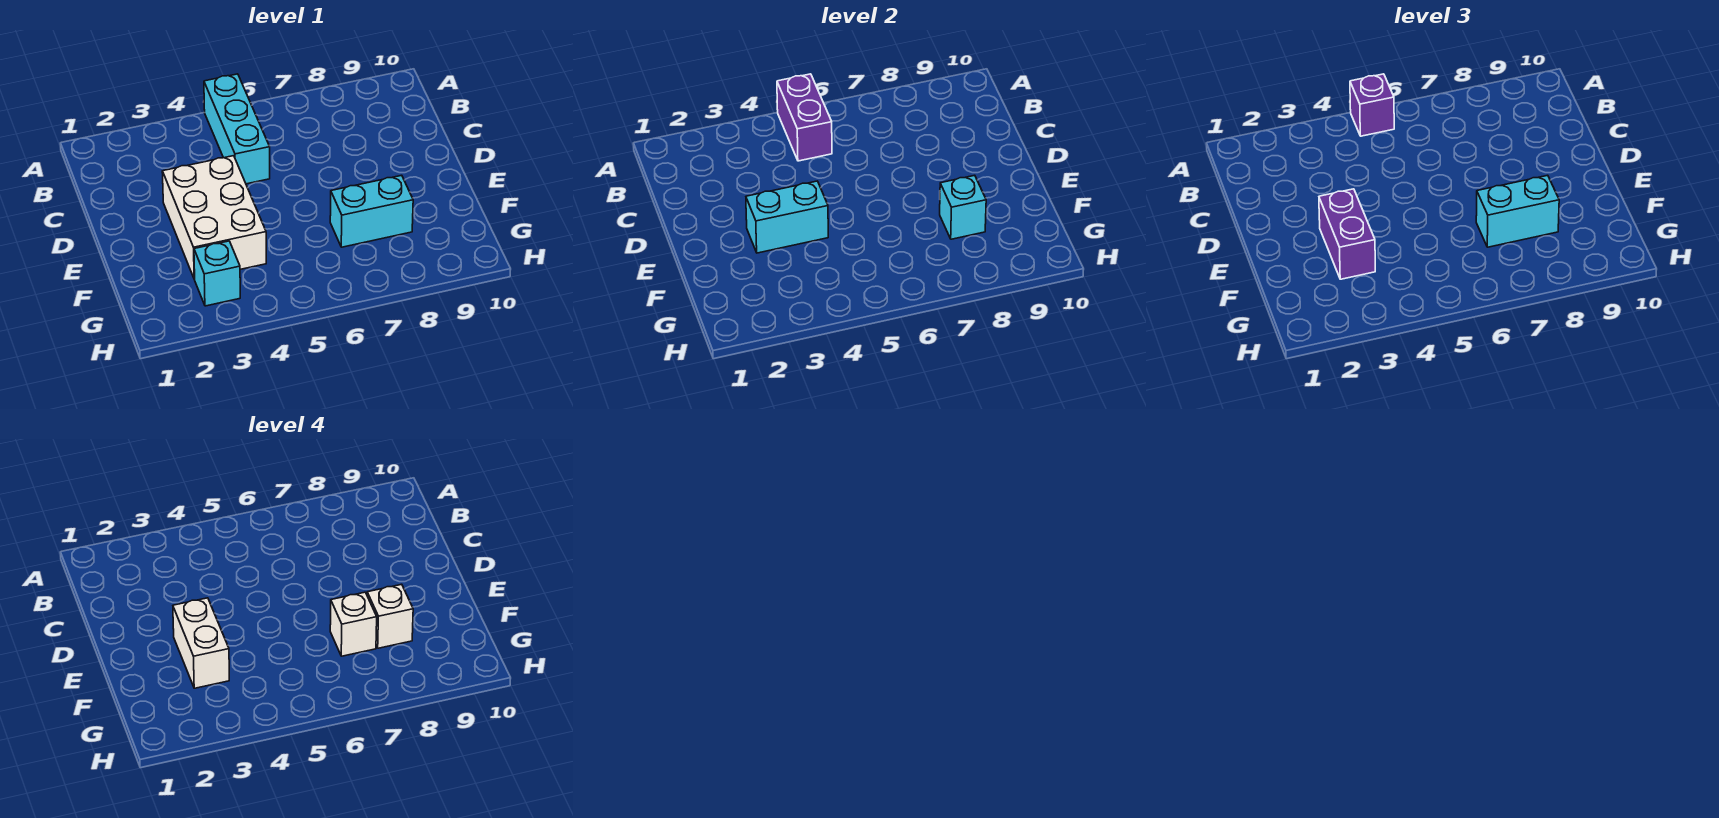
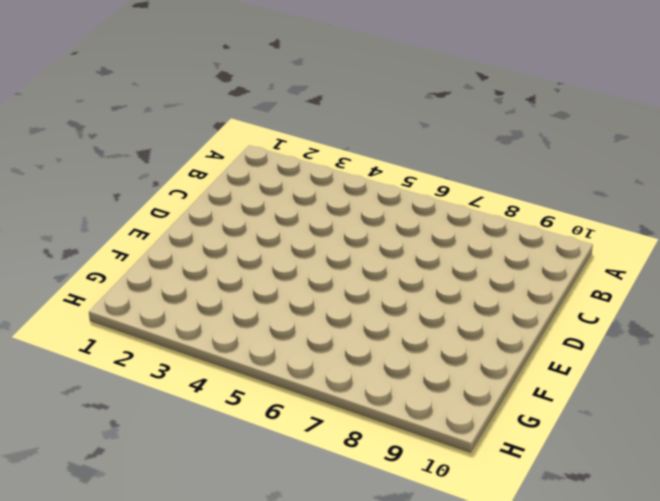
none -> cyan brick A5:C5 level 1
none -> white brick D3:F4 level 1
none -> cyan brick F7:F8 level 1

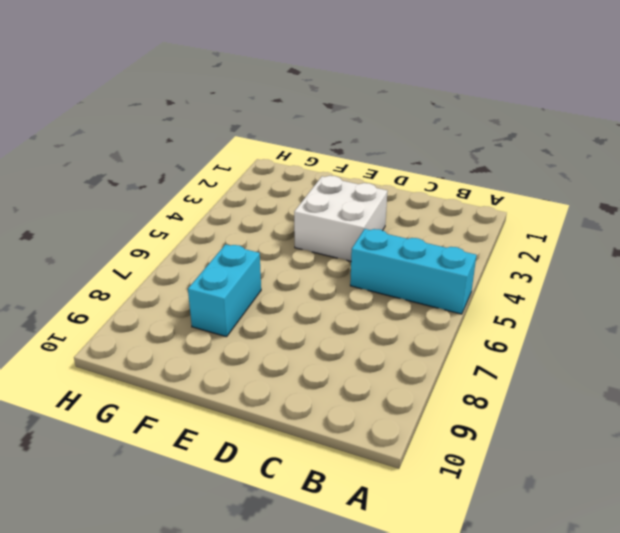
white brick D3:E4 level 1 -> white brick D3:F4 level 1
none -> cyan brick G3 level 1
none -> purple brick A5:B5 level 2
none -> cyan brick E3:E4 level 2

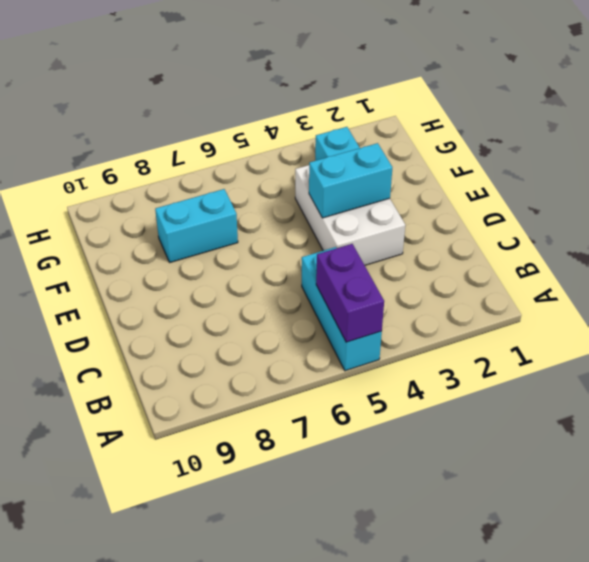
none -> cyan brick F8 level 2
none -> purple brick A5 level 3
none -> purple brick E3:F3 level 3

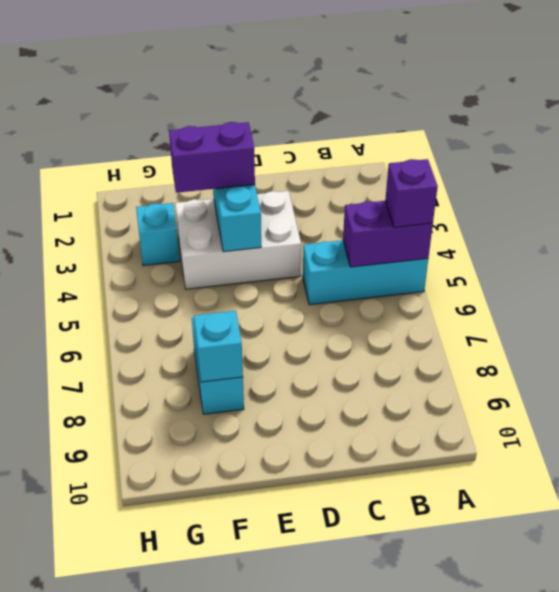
none -> cyan brick F7:F8 level 3
none -> white brick E3:F3 level 4
none -> white brick F7 level 4

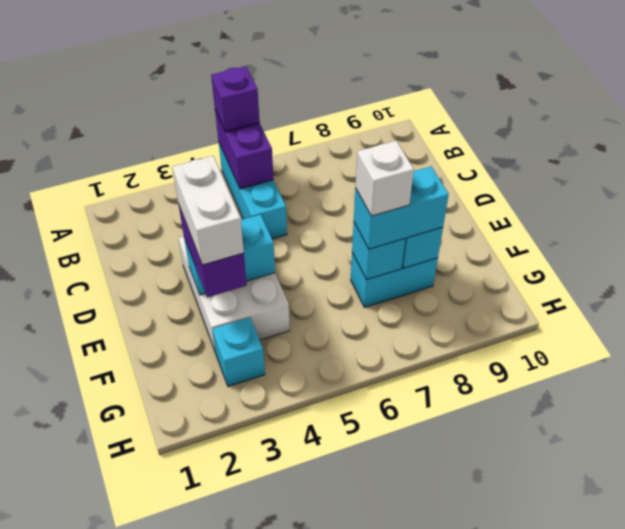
cyan brick F7 level 2 -> none
none -> white brick F8 level 4

